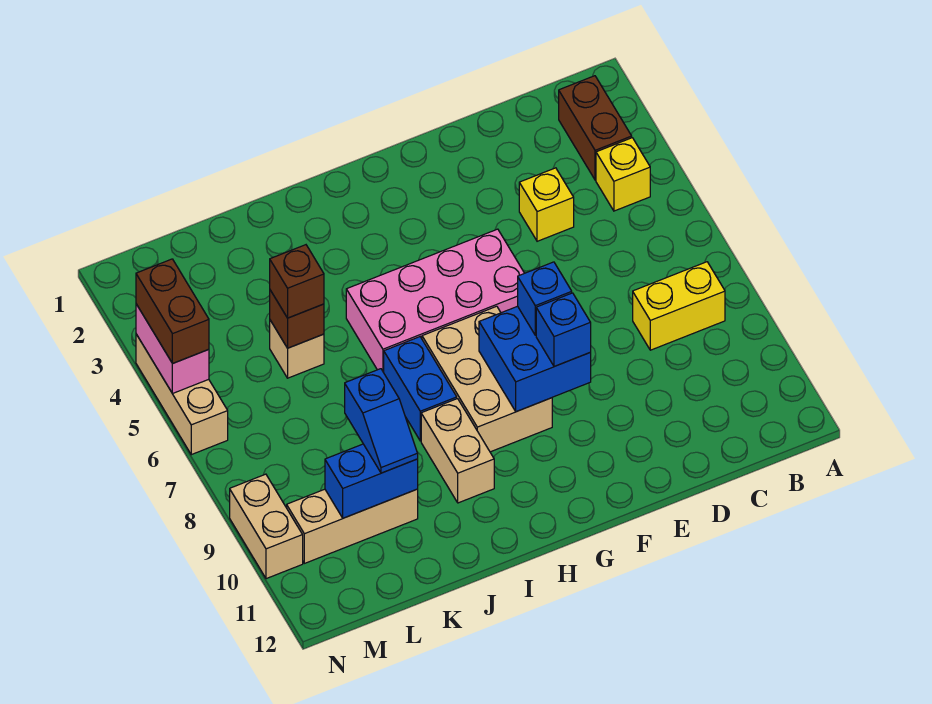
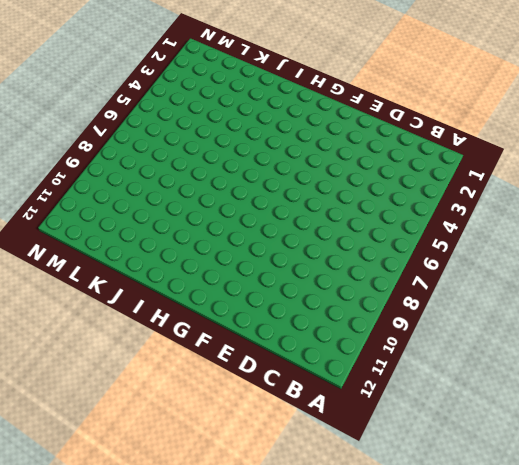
none -> brown brick B2:B3 level 1
none -> yellow brick B4 level 1
none -> yellow brick B8:C8 level 1

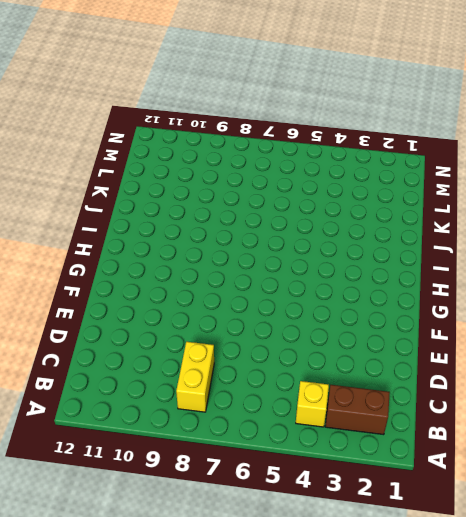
none -> yellow brick D4 level 1
none -> pink brick F5:I6 level 1
none -> tan brick G7:H9 level 1

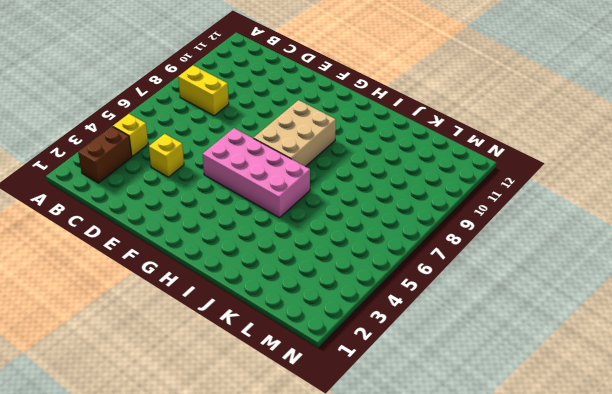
none -> blue brick I7:I8 level 1
none -> tan brick I9:I10 level 1
none -> tan brick K5 level 1

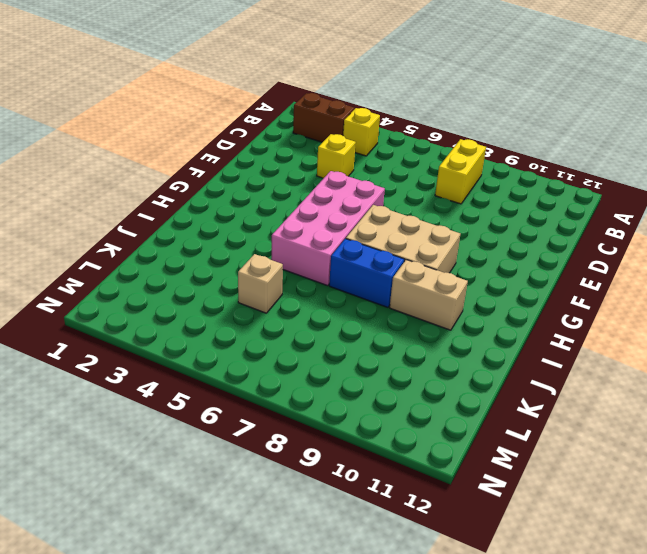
none -> tan brick K10:M10 level 1
none -> tan brick N4:N6 level 1
none -> tan brick N9:N10 level 1

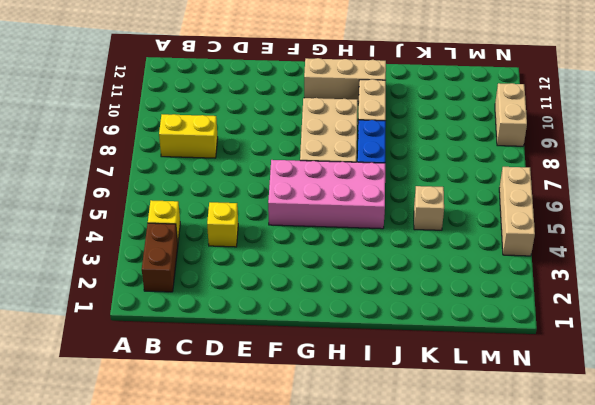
tan brick G11:I11 level 1 -> tan brick K10:M10 level 1
none -> blue brick F8:G9 level 2
none -> brown brick K5 level 2
none -> blue brick K10:L10 level 2

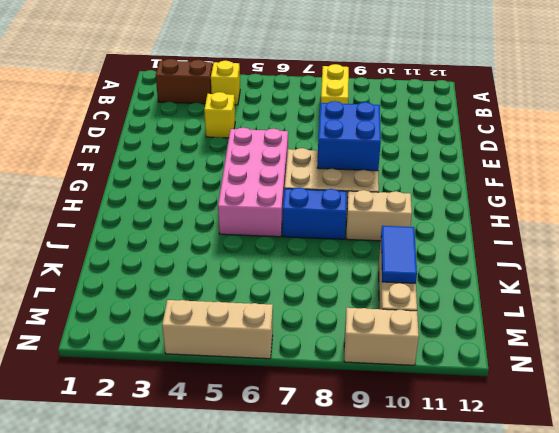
blue tile K10:L10 level 2 -> blue brick K10:L10 level 2
none -> tan brick K5 level 1
none -> brown brick K5 level 2
none -> pink brick N4:N5 level 2

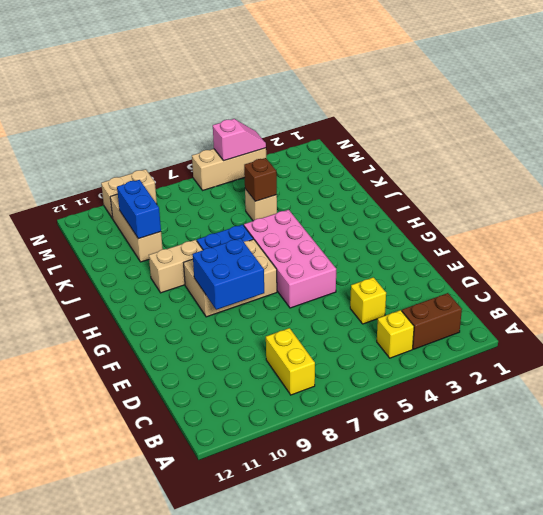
pink slope N4:N5 level 2 top 5 -> pink brick N4:N5 level 2
none -> blue brick F8 level 3
none -> blue brick F9 level 3
none -> brown brick K5 level 3

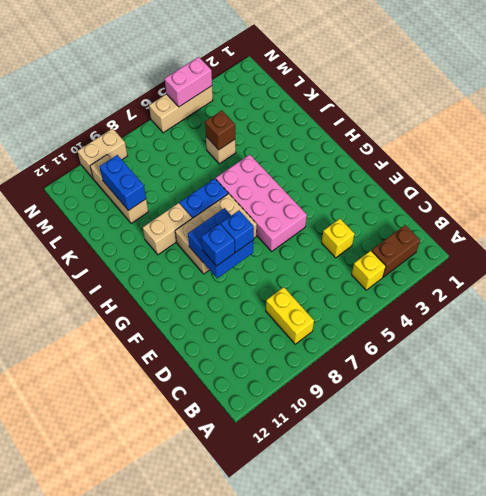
none -> brown brick K5 level 3
none -> blue slope K9:K10 level 3 top 9
none -> brown brick N4:N5 level 3

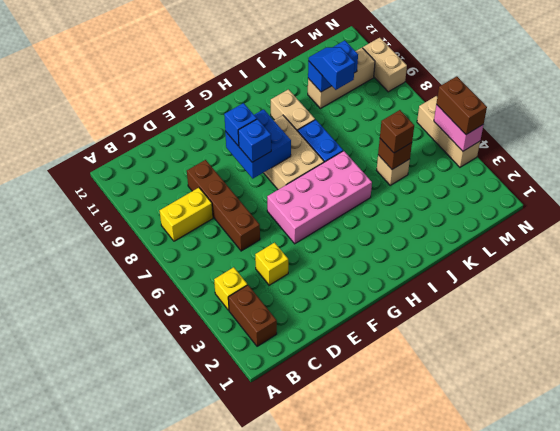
brown brick D6:D9 level 1 -> none

